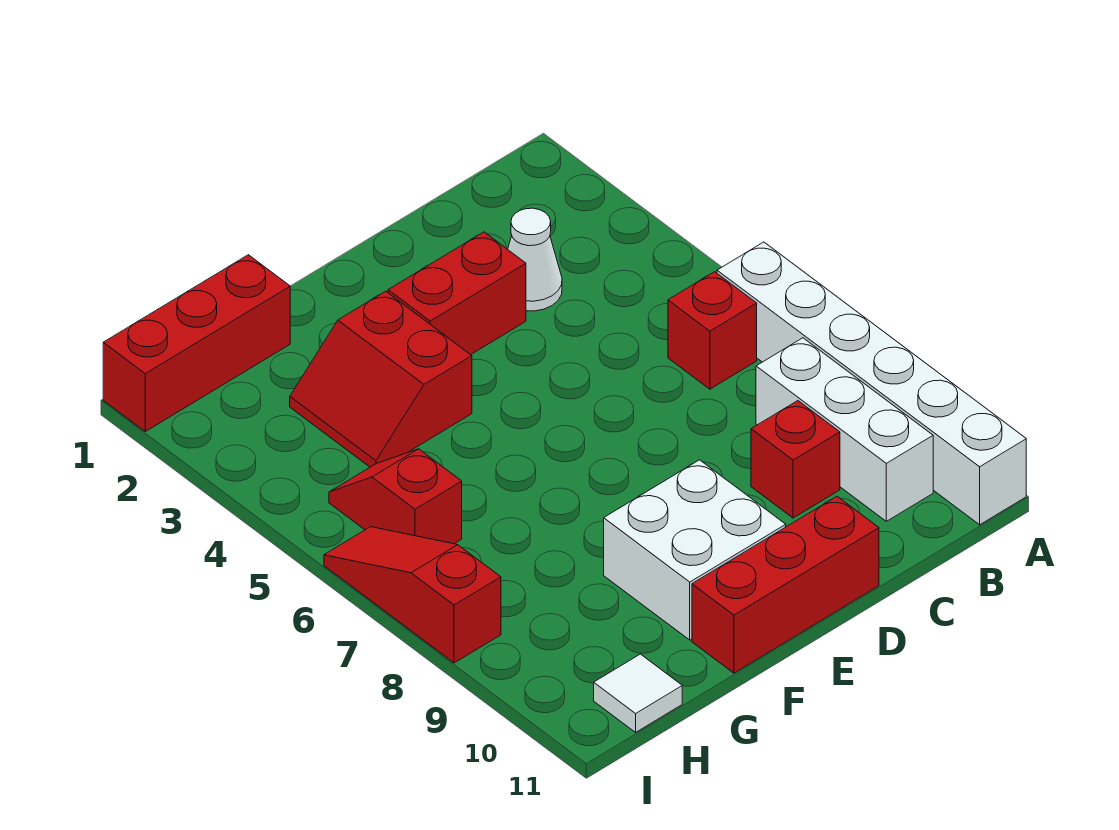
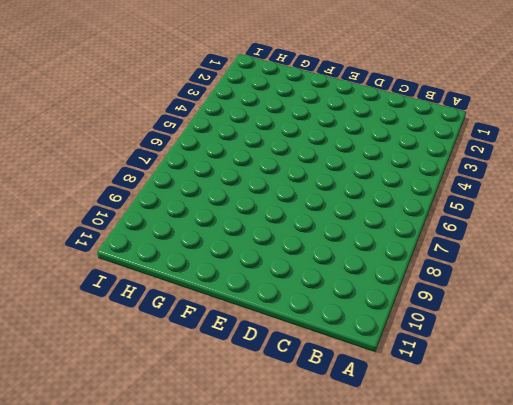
none -> white brick A6:A11 level 1
none -> red brick B6 level 1
none -> white brick B8:B10 level 1

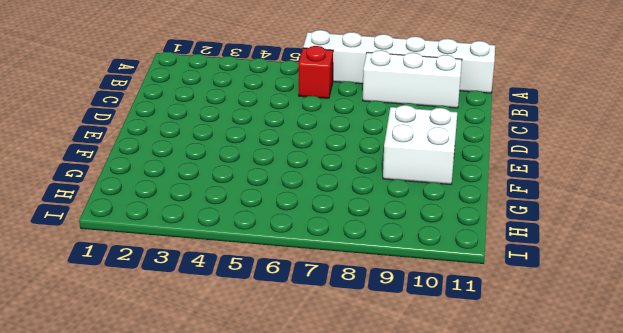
none -> white cone C3 level 1
none -> red brick C9 level 1
none -> red brick D3:E3 level 1

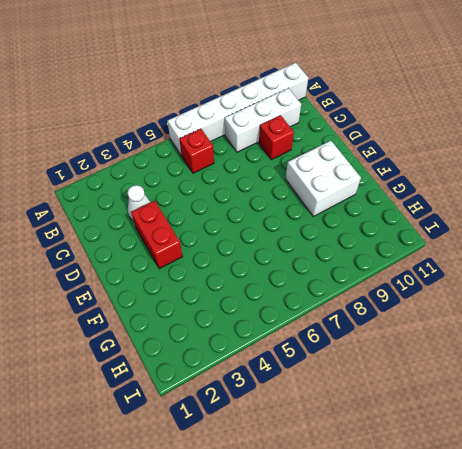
none -> red brick D11:F11 level 1
none -> red slope F3:G4 level 1 top F
none -> red brick G1:I1 level 1

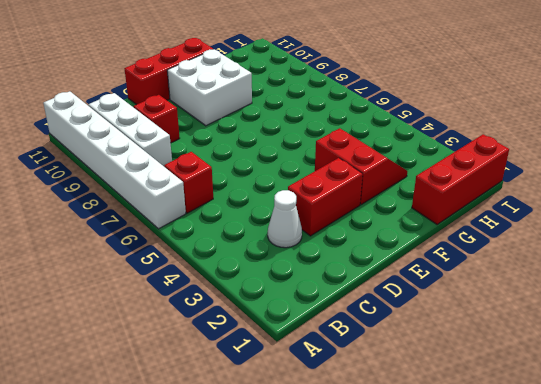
none -> red slope H5:H6 level 1 top 6
none -> white tile H11 level 1
none -> red slope I6:I8 level 1 top 8

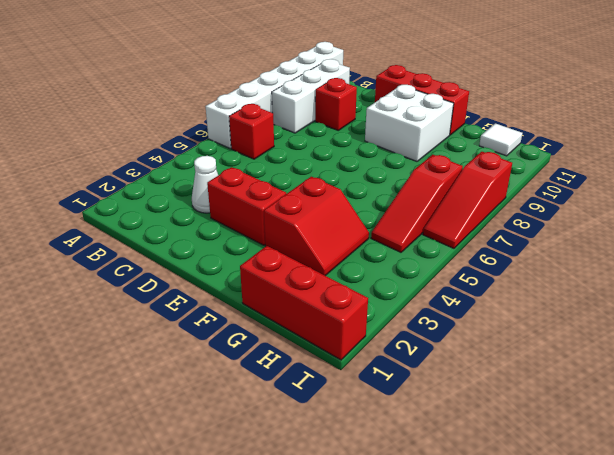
red slope H5:H7 level 1 top 7 -> red slope H5:H6 level 1 top 6

